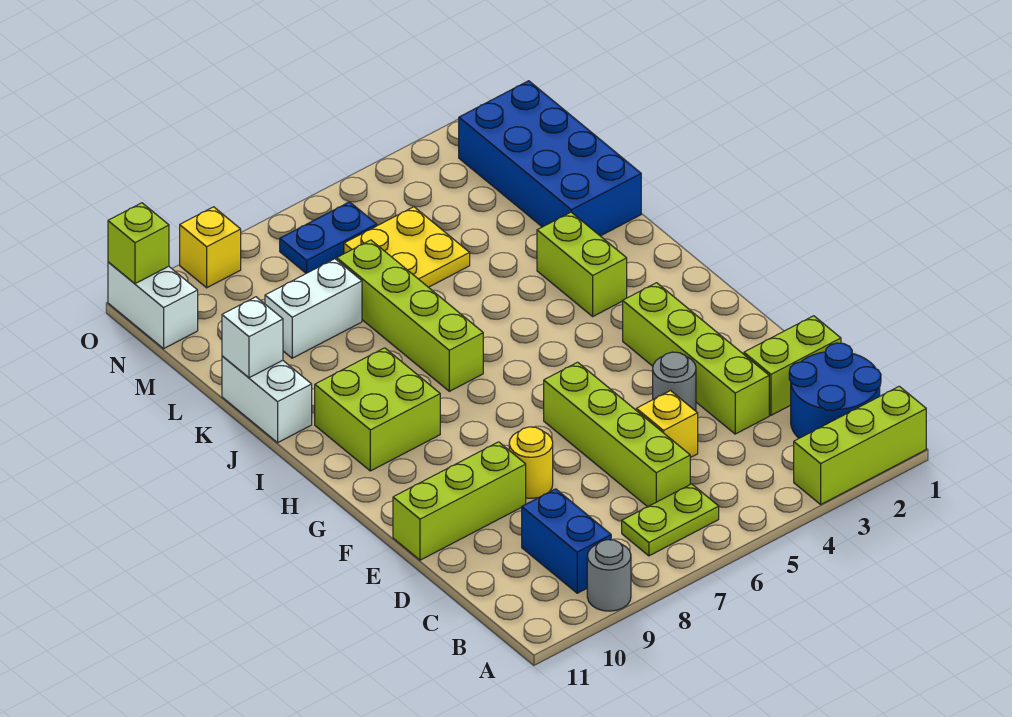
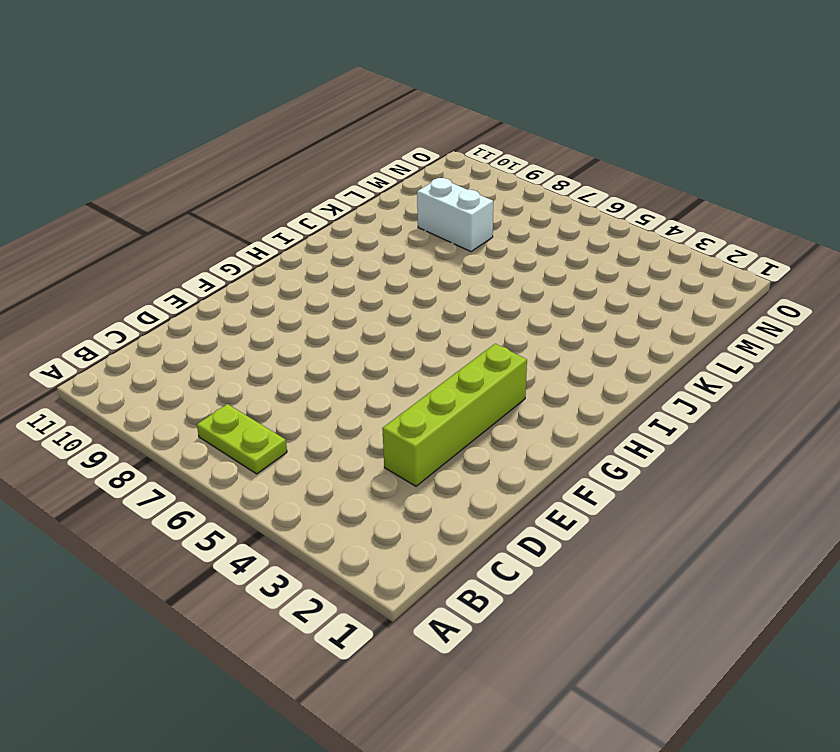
none -> lime brick A1:A3 level 1
none -> grey round brick A9 level 1
none -> blue round brick B1:C2 level 1

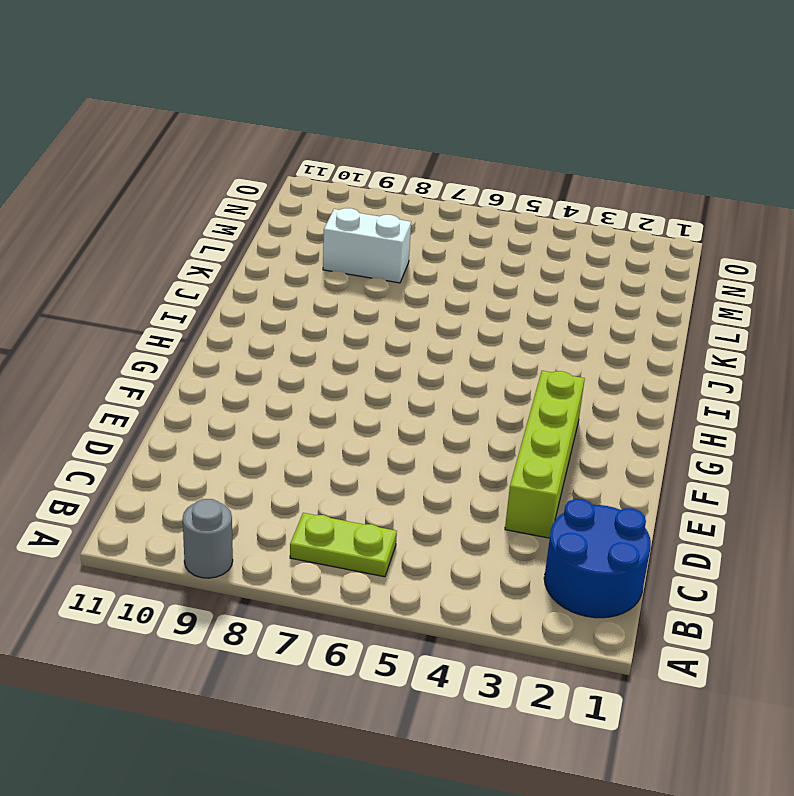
none -> lime brick A1:A3 level 1
none -> blue brick B9:C9 level 1
none -> lime brick C6:F6 level 1

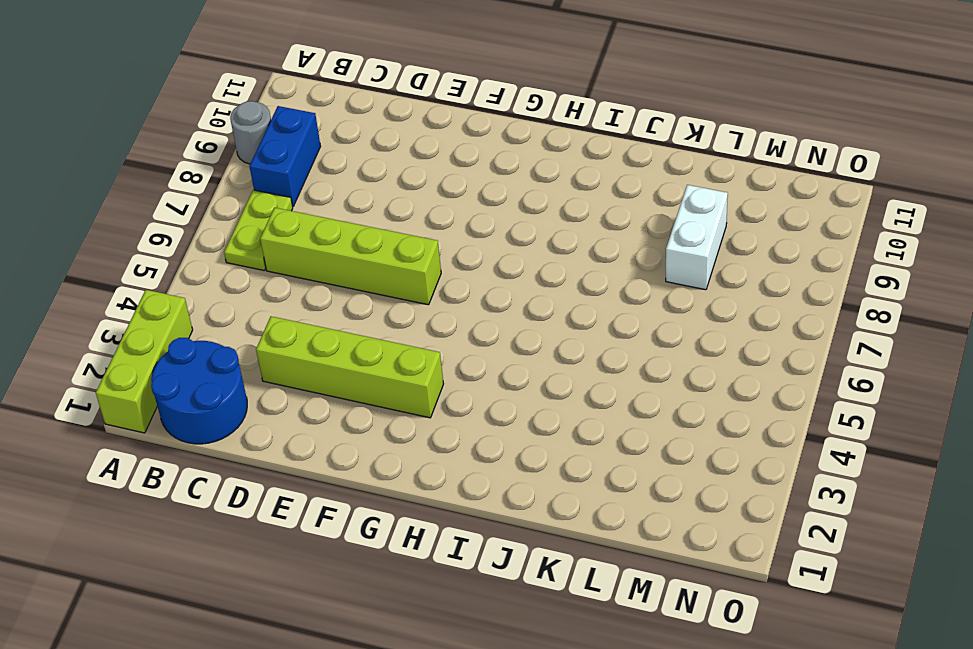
blue brick B8:B9 level 1 -> blue brick B9:C9 level 1
none -> lime brick D1:D2 level 1
none -> yellow brick D5 level 1
none -> grey round brick E4 level 1

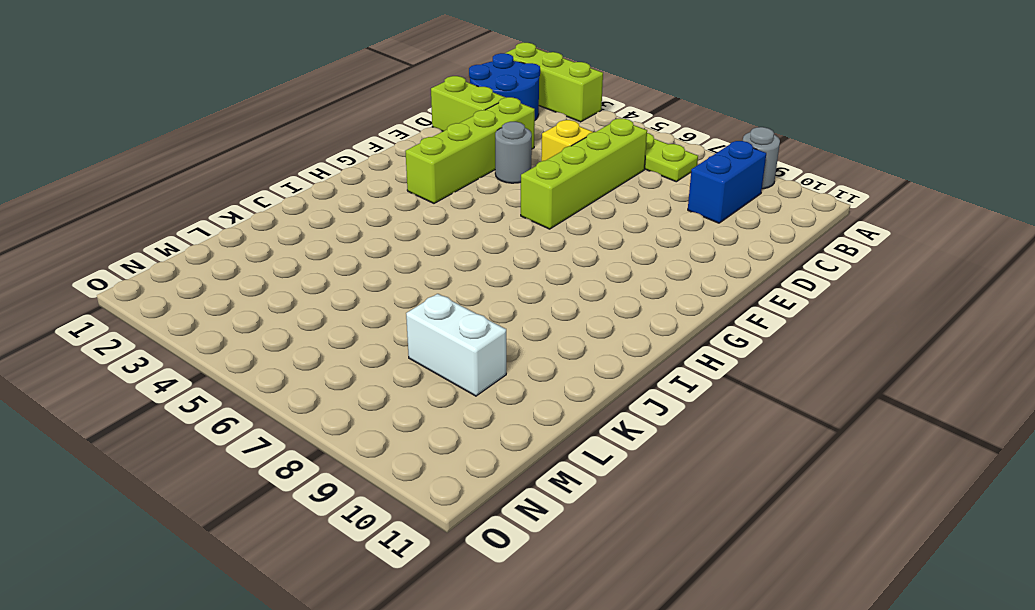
none -> yellow round brick E8 level 1
none -> lime brick E9:E11 level 1
none -> lime brick H9:I10 level 1

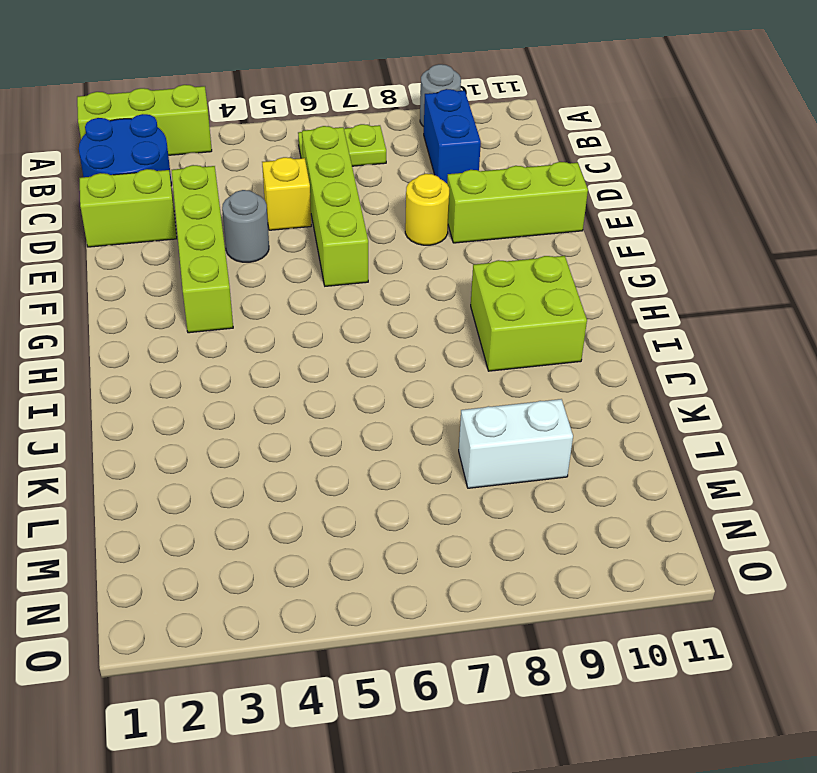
none -> lime brick I3:J3 level 1
none -> lime brick I7:L7 level 1
none -> white brick J11:K11 level 1

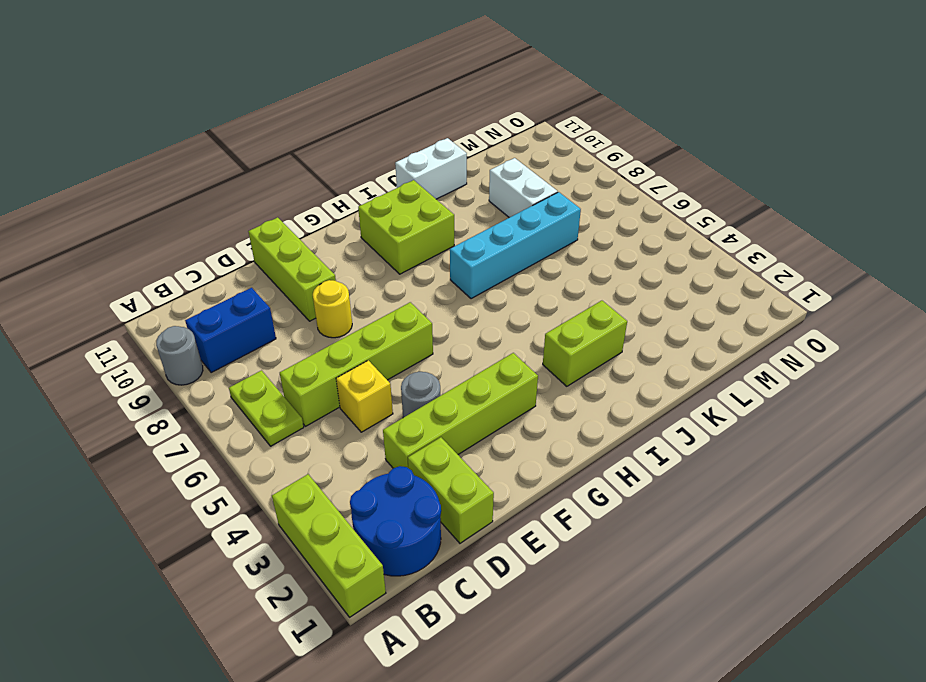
cyan brick I7:L7 level 1 -> lime brick I7:L7 level 1
none -> blue brick K1:N2 level 1
none -> yellow plate L5:M6 level 1
none -> blue plate N6:N7 level 1

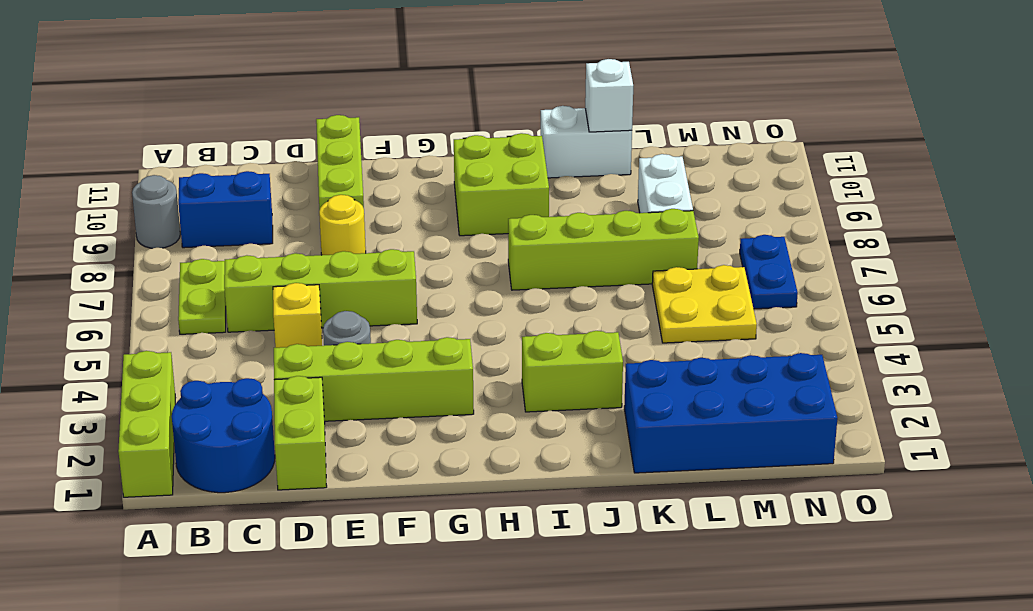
none -> white brick N11:O11 level 1
none -> yellow brick O9 level 1
none -> lime brick O11 level 2

